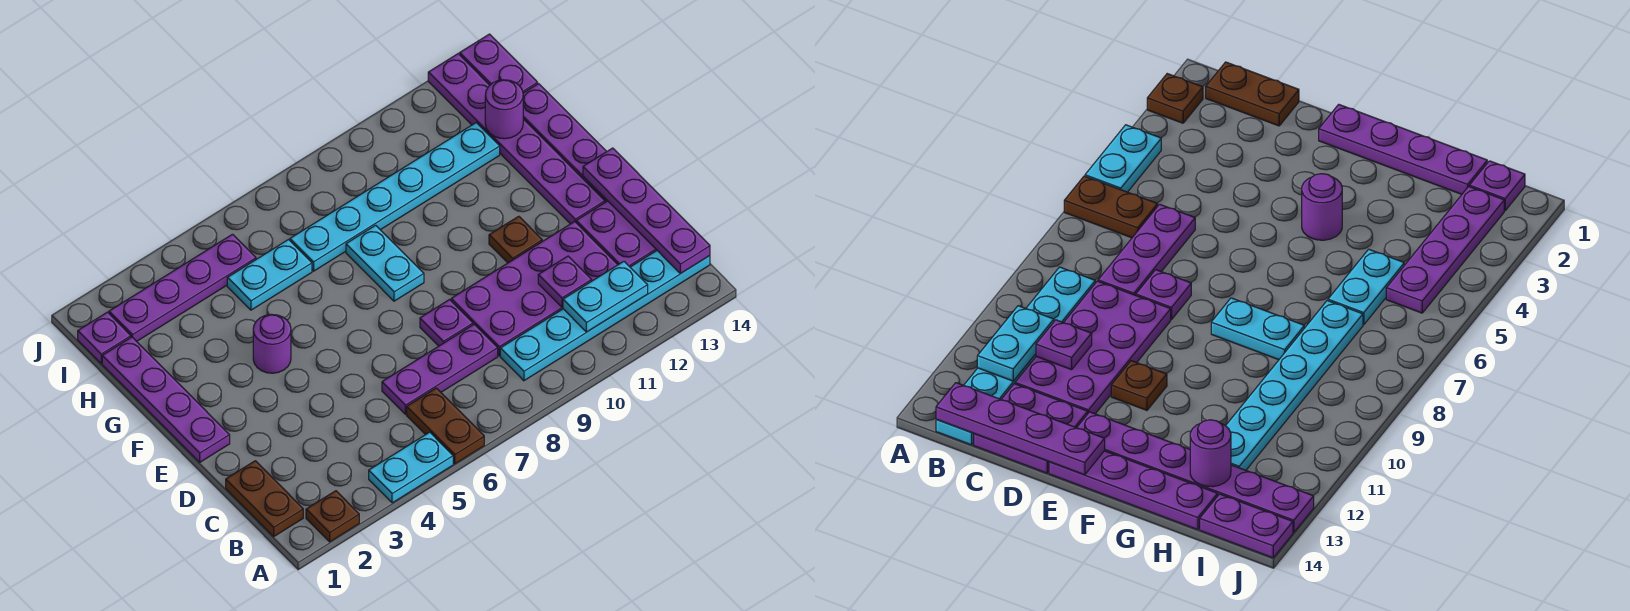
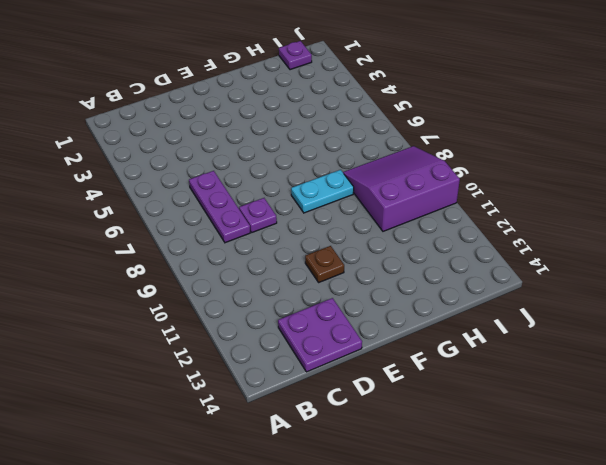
purple slope H8:J10 level 1 top 10 -> cyan plate H7:H12 level 1
none -> brown plate A2 level 1
none -> cyan plate A4:A5 level 1
none -> brown plate A6:B6 level 1

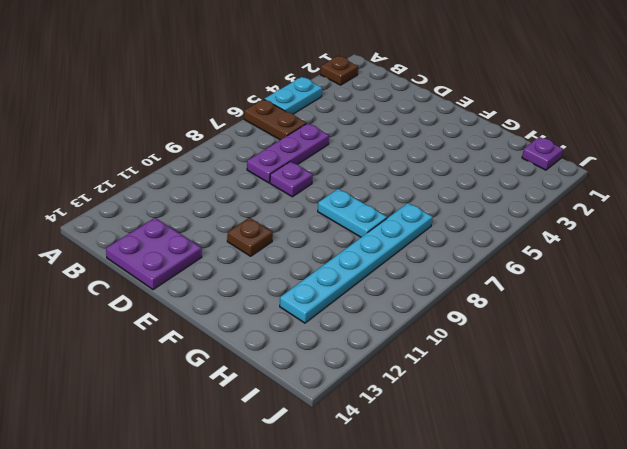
none -> brown plate B1:C1 level 1
none -> cyan plate B9:B14 level 1
none -> purple plate C9:D12 level 1

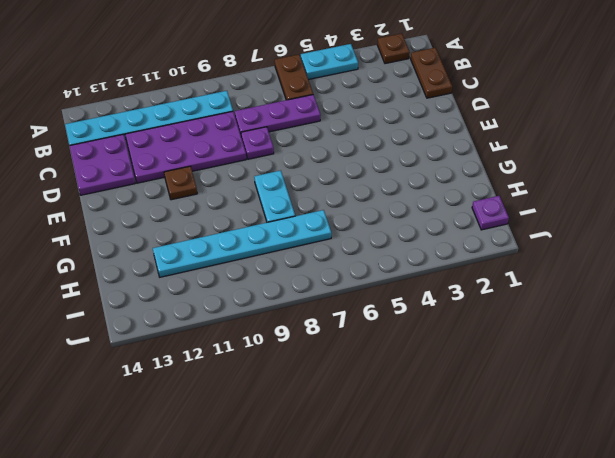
none -> purple plate E1:H1 level 1
none -> purple plate E13:J13 level 1
none -> purple plate E14:H14 level 1

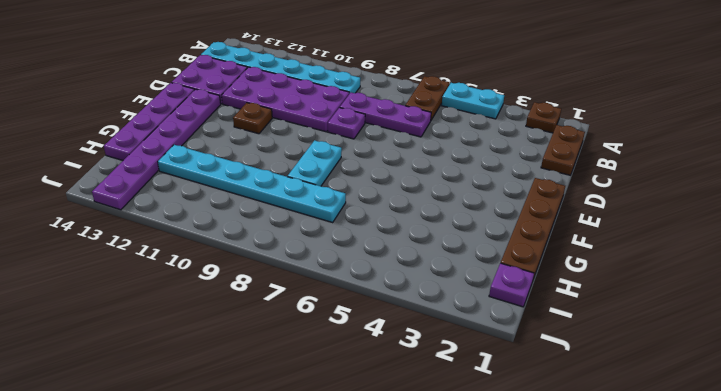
brown plate E1:H1 level 1 -> purple plate E1:H1 level 1
none -> purple round brick F4 level 1
none -> cyan plate H5:H6 level 1
none -> purple plate I2:I5 level 1

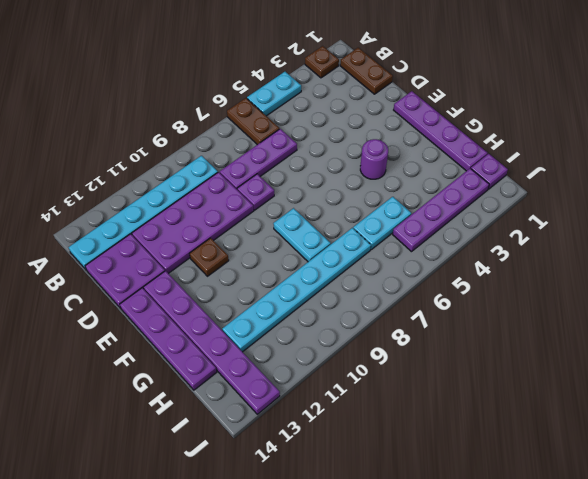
none -> purple plate I14:J14 level 1
none -> cyan plate B11:B12 level 2
none -> purple plate B14:E14 level 2

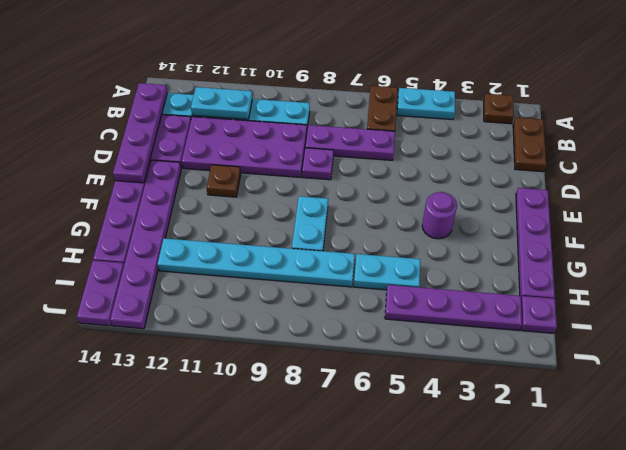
none -> purple plate C11 level 2
none -> purple round brick H13 level 2

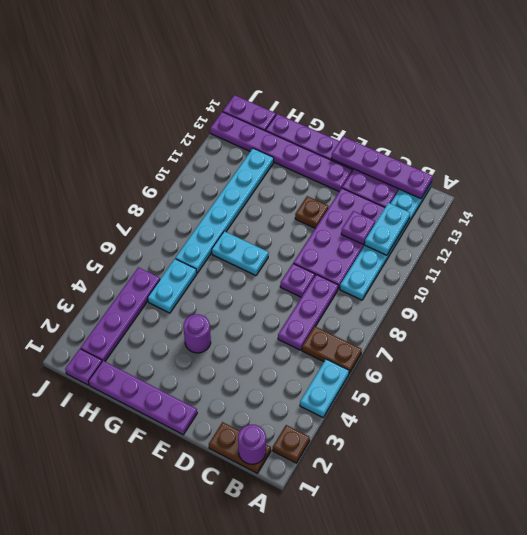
purple round brick B1 level 2 -> purple round brick H13 level 2

